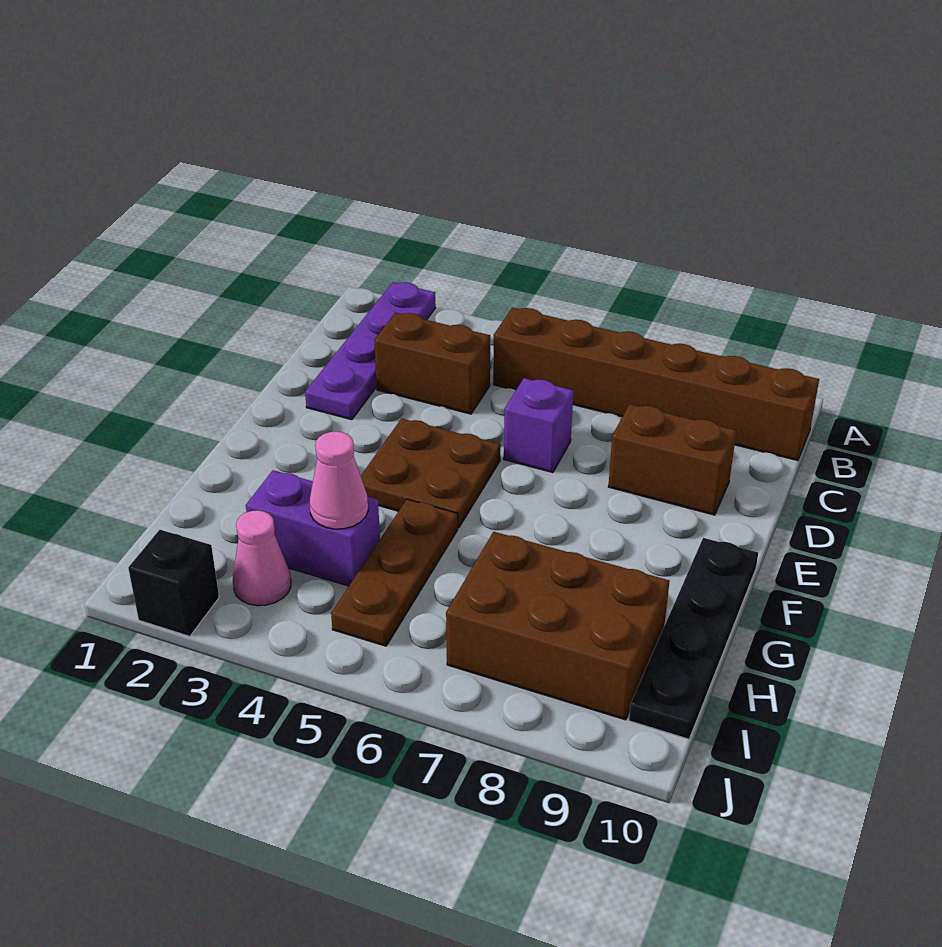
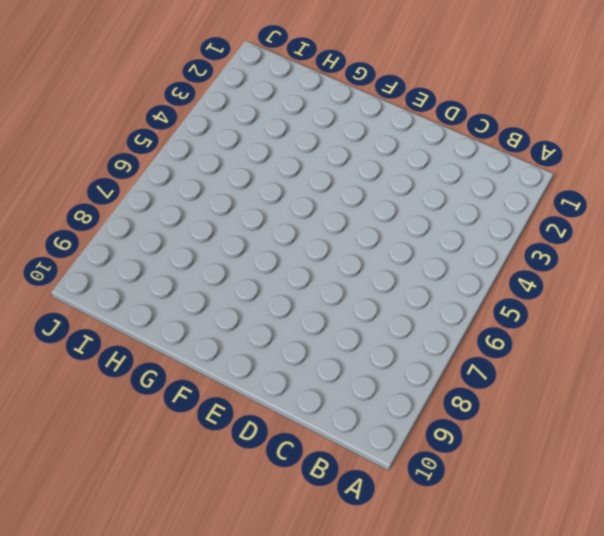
none -> purple plate A2:D2 level 1
none -> brown brick B5:B10 level 1
none -> brown brick C3:C4 level 1

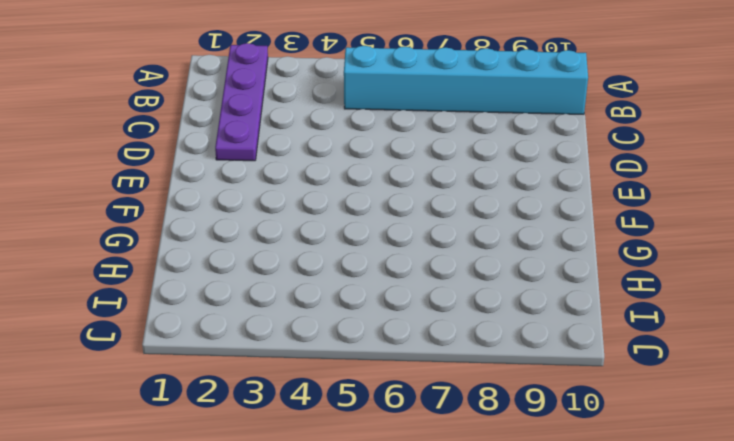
cyan brick B5:B10 level 1 -> brown brick B5:B10 level 1
none -> brown brick C3:C4 level 1
none -> purple brick D6 level 1
none -> brown brick D8:D9 level 1

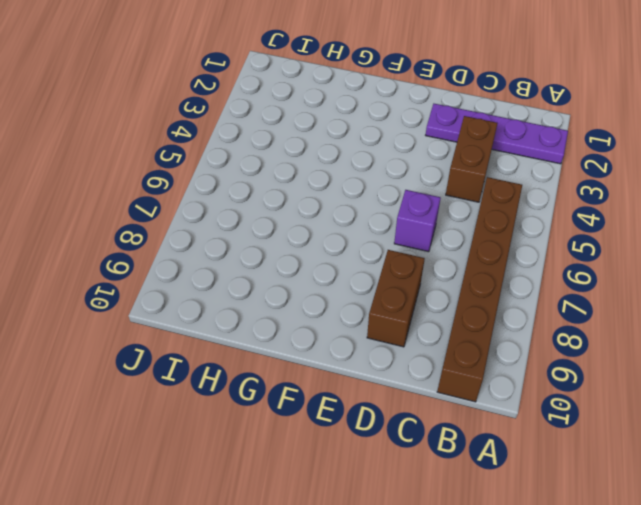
none -> brown plate E4:F5 level 1
none -> black plate F10:I10 level 1
none -> brown plate G5:I5 level 1

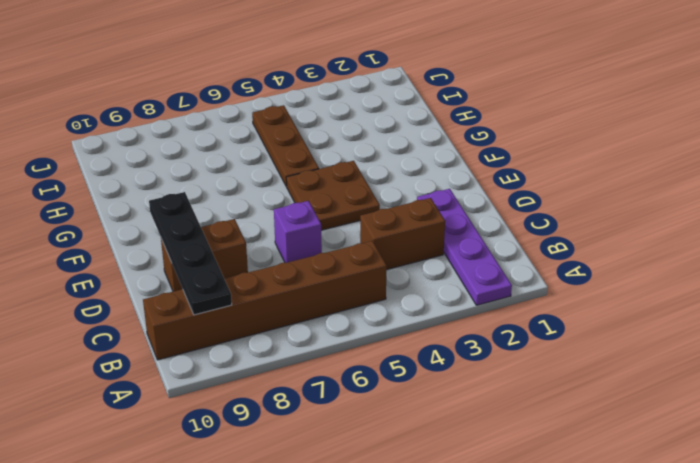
black plate B9:E9 level 2 -> black plate F10:I10 level 1
none -> purple brick H3:H4 level 1
none -> brown brick H7:I9 level 1
none -> pink cone I3 level 1

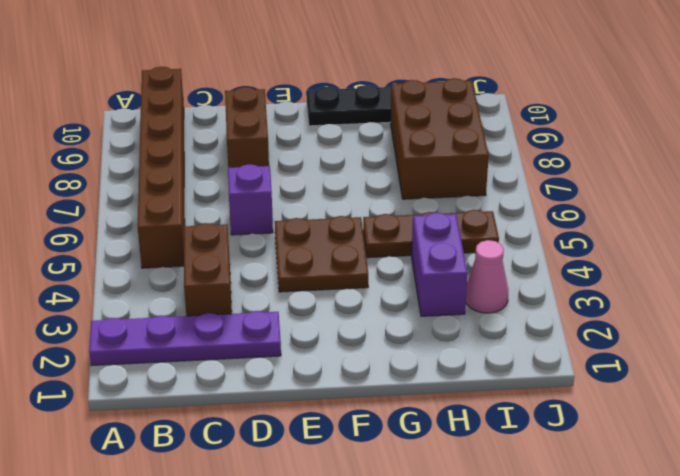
none -> black brick J2 level 1
none -> pink cone H4 level 2

